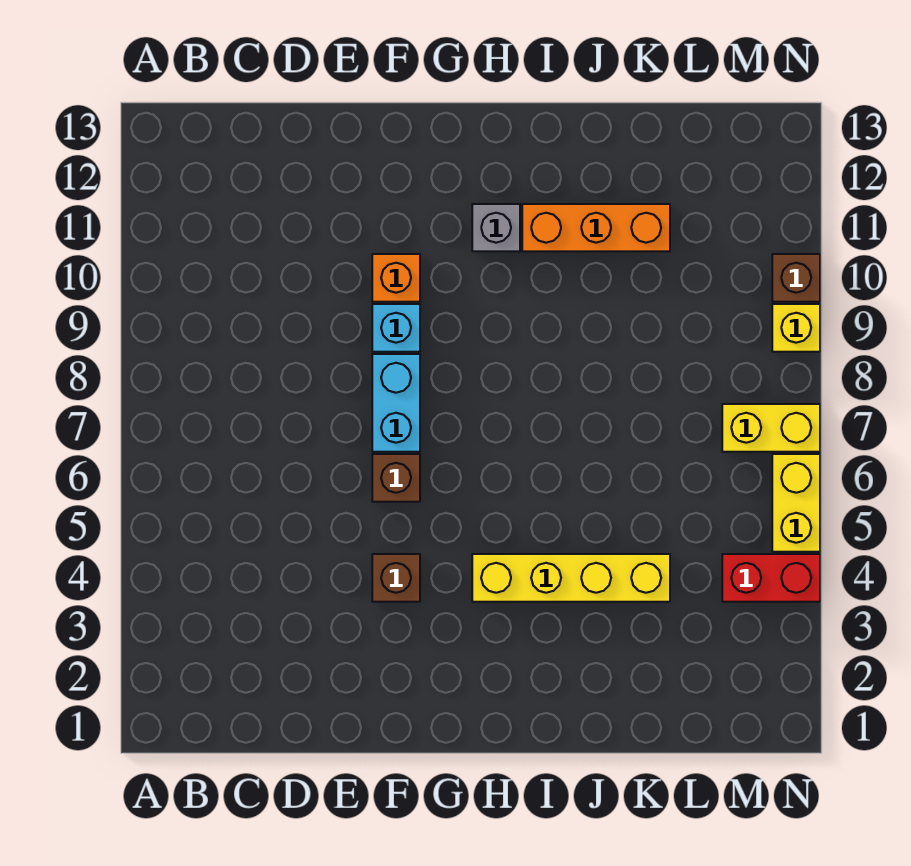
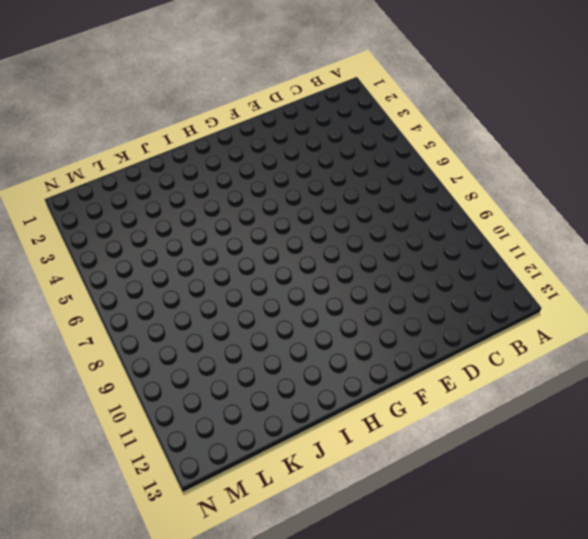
none -> brown brick F4 level 1
none -> brown brick F6 level 1
none -> cyan brick F7:F8 level 1

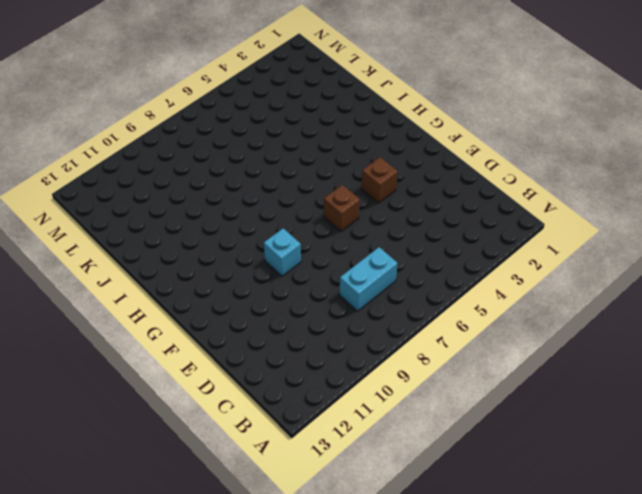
cyan brick C7:C8 level 1 -> cyan brick F7:F8 level 1
none -> orange brick F10 level 1
none -> yellow brick H4:K4 level 1
none -> grey brick H11 level 1

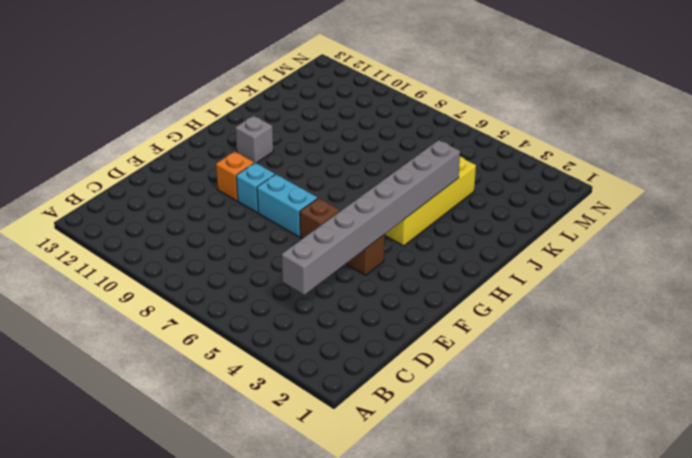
grey brick C4:J4 level 2 -> none
none -> orange brick I11:K11 level 1
none -> red brick M4:N4 level 1
none -> yellow brick M7:N7 level 1

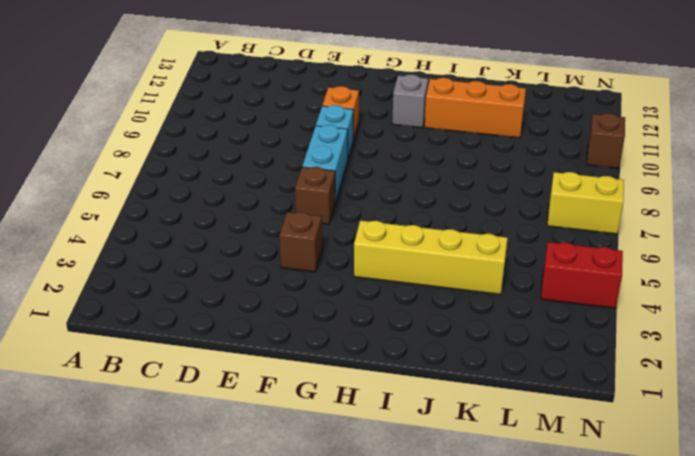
none -> yellow brick N5:N6 level 1
none -> yellow brick N9 level 1

